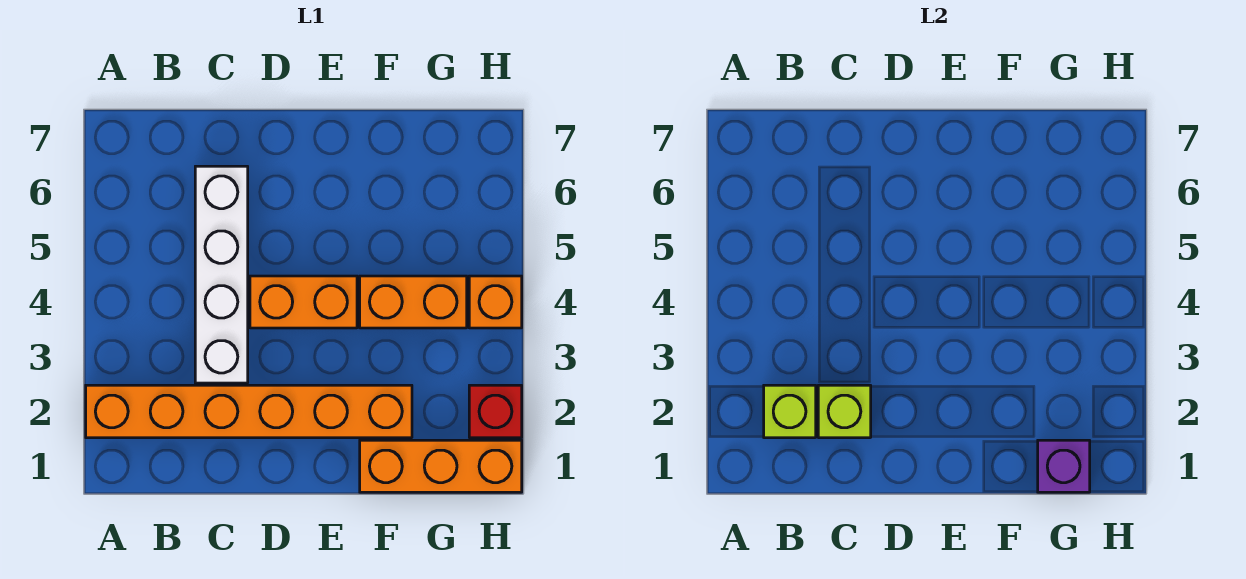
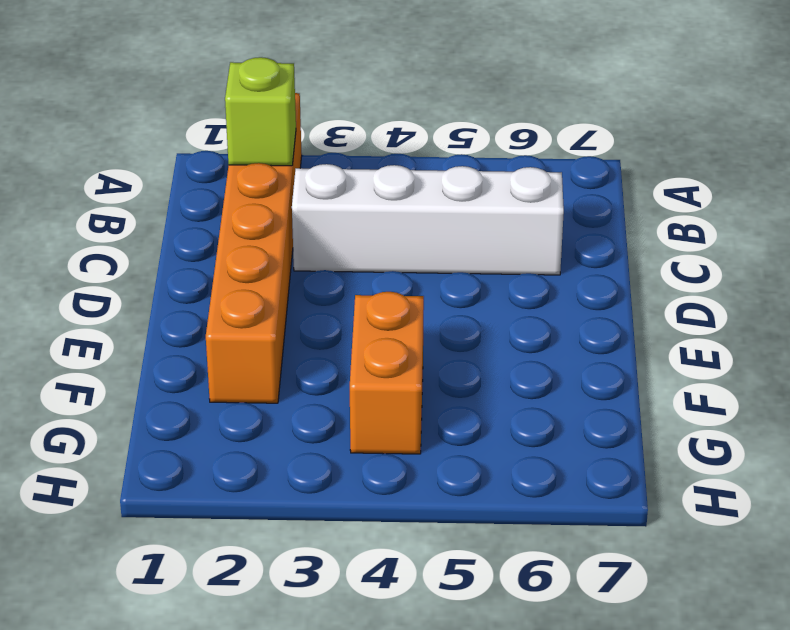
none -> orange brick D4:E4 level 1
none -> orange brick F1:H1 level 1

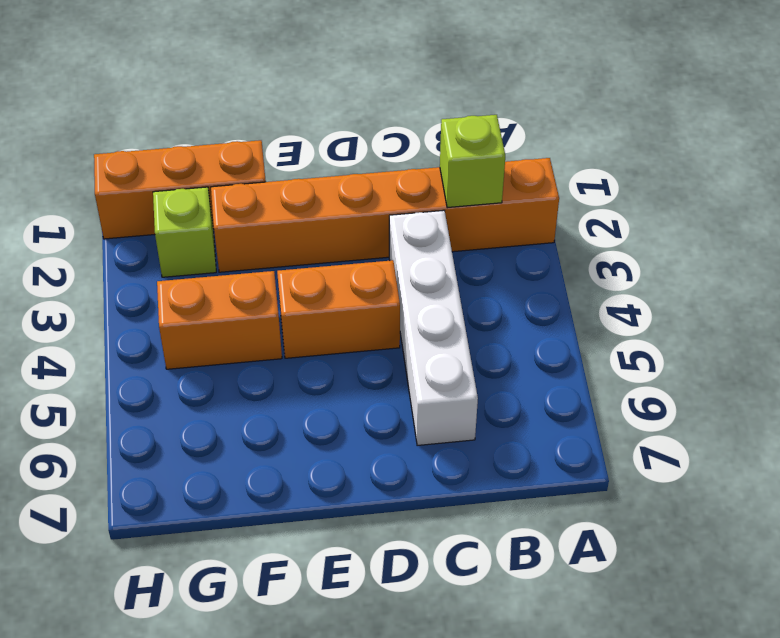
lime brick G2 level 1 -> lime brick C2 level 2
none -> red brick H2 level 1
none -> orange brick H4 level 1

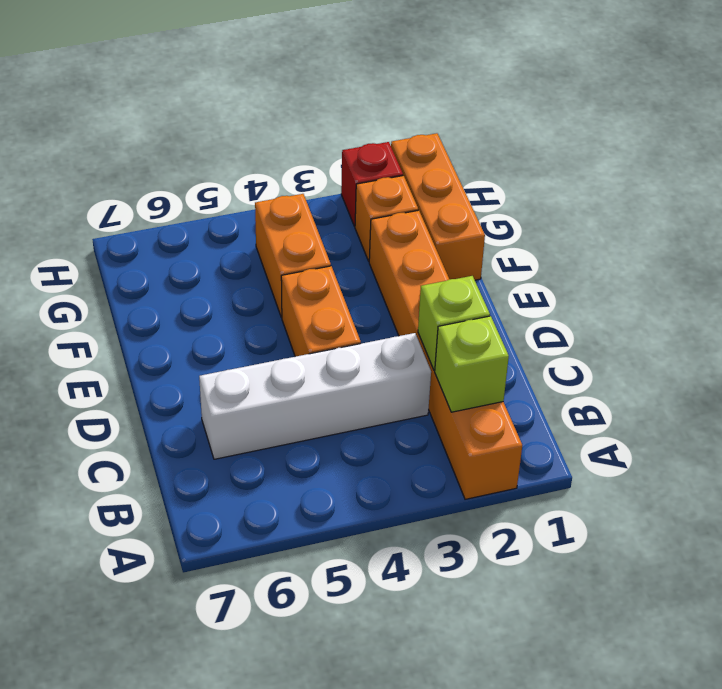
orange brick G2 level 1 -> orange brick H4 level 1
none -> purple brick G1 level 2

